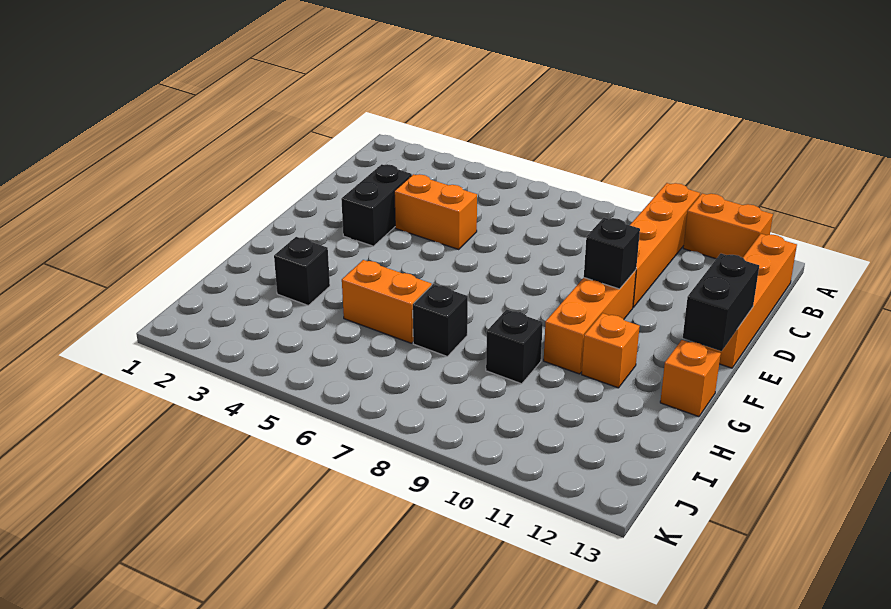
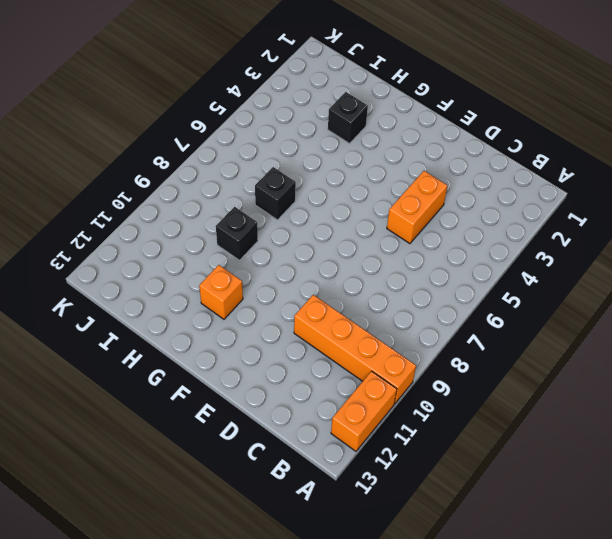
none -> orange brick B13:E13 level 1
none -> black brick D3:E3 level 1
none -> orange brick E10:G10 level 1

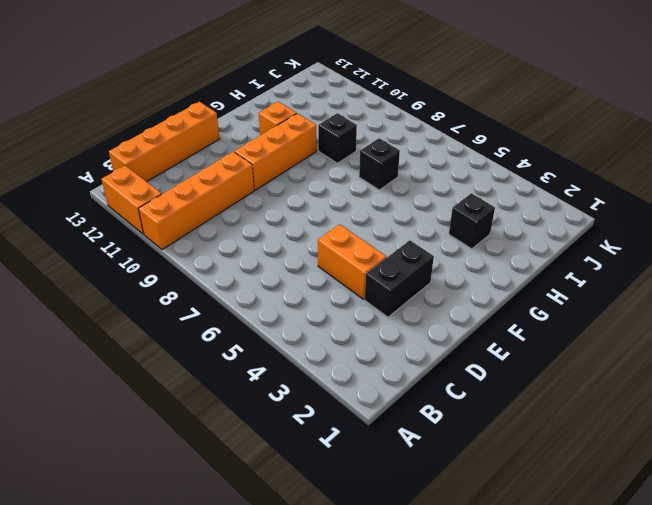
none -> orange brick G13 level 1
none -> orange brick H5:H6 level 1
none -> black brick E10 level 2

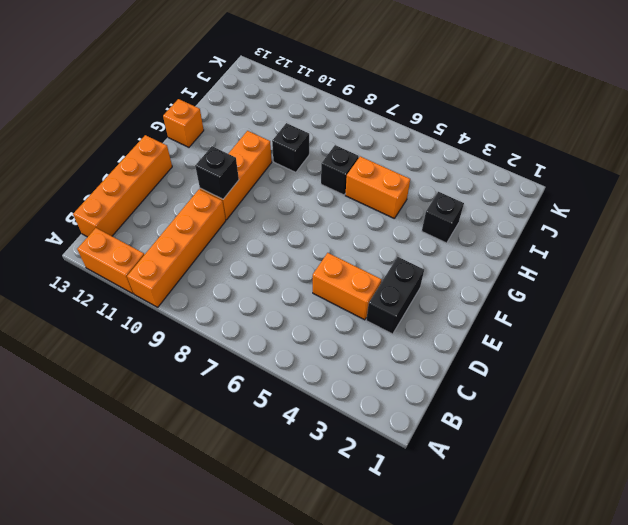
none -> orange brick G11 level 1
none -> black brick E13:F13 level 2

